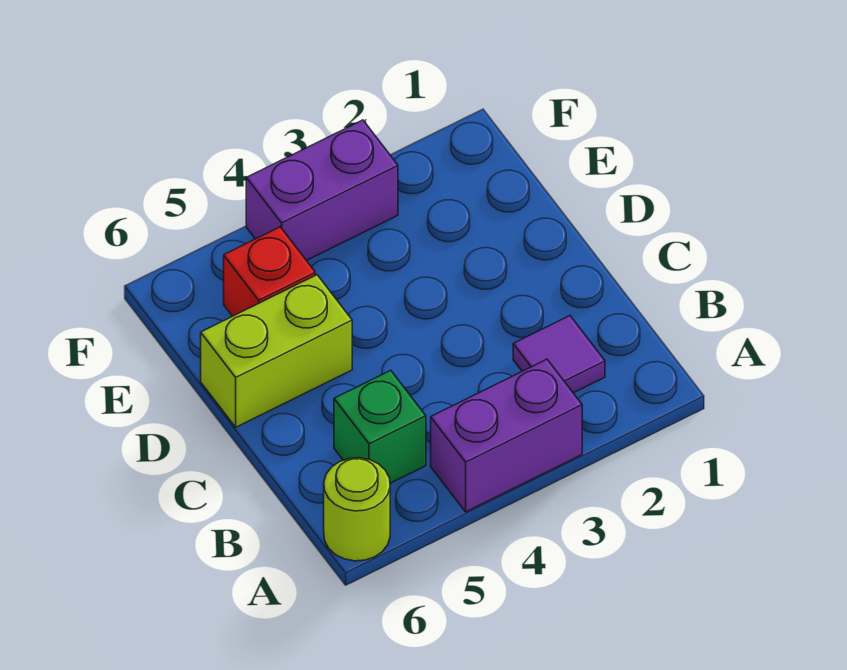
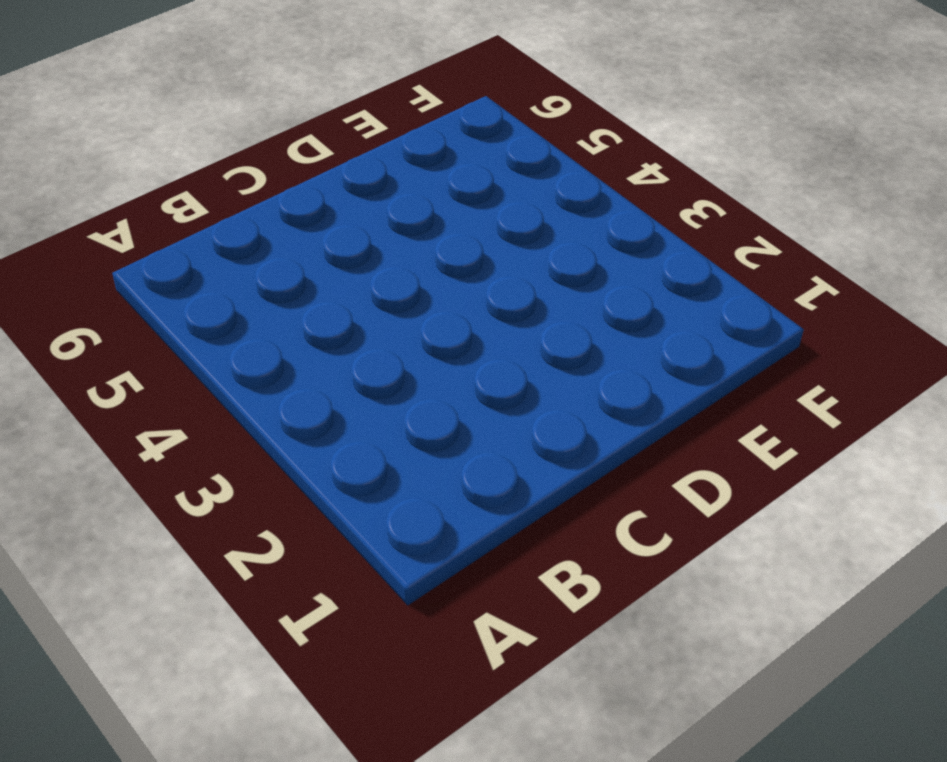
none -> purple brick A3:A4 level 1
none -> lime round brick A6 level 1

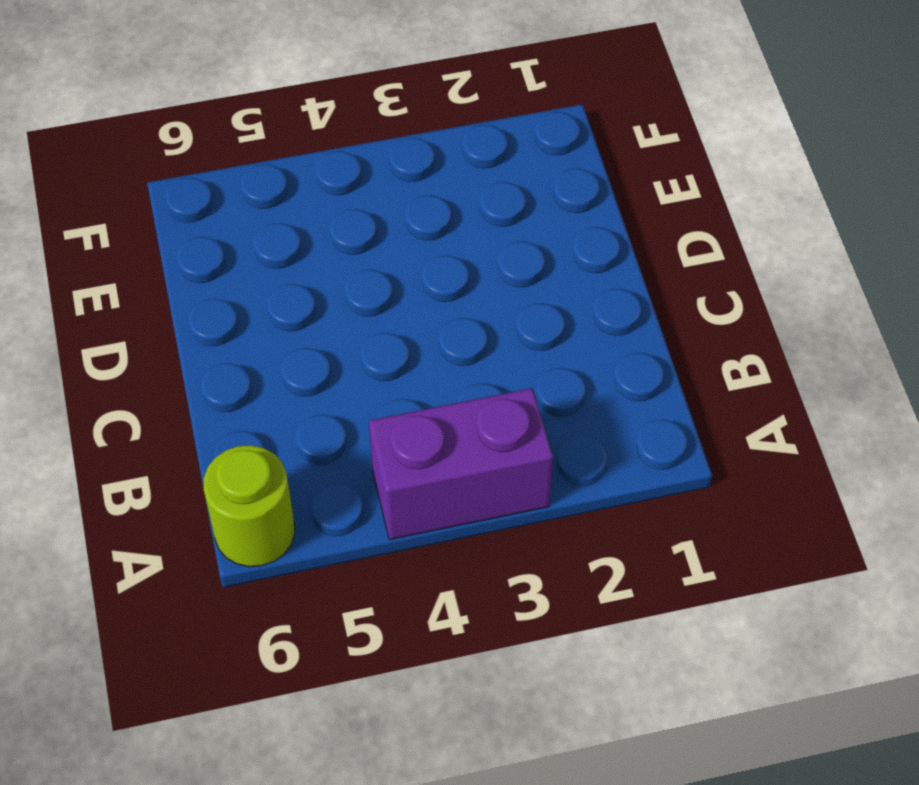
none -> purple tile B2 level 1
none -> green brick B5 level 1

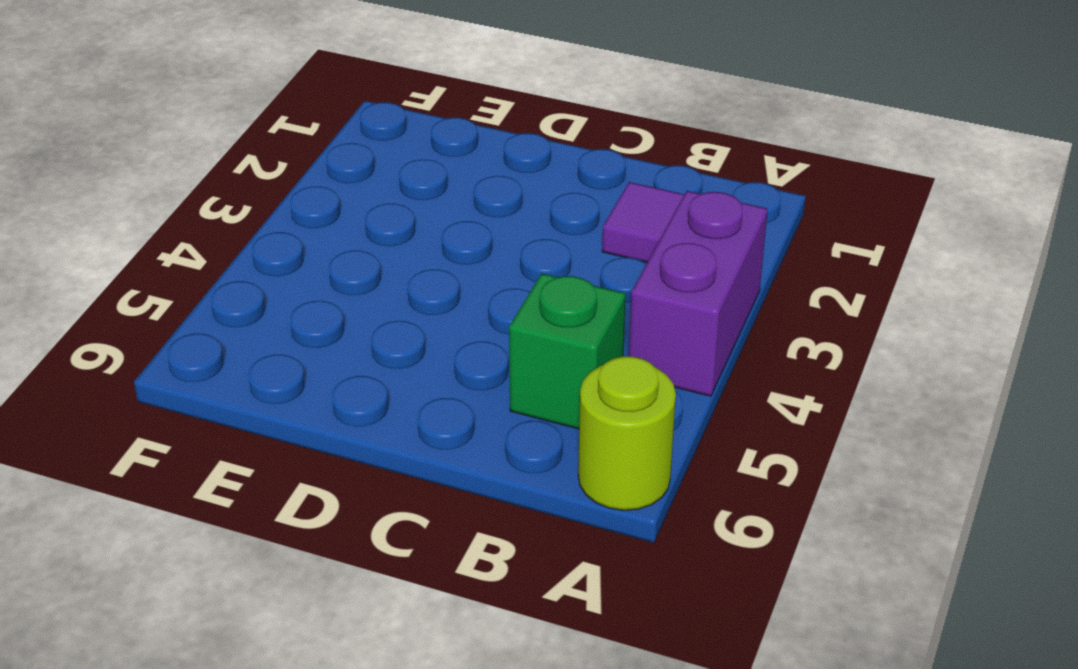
none -> lime brick D5:D6 level 1
none -> red brick E5 level 1

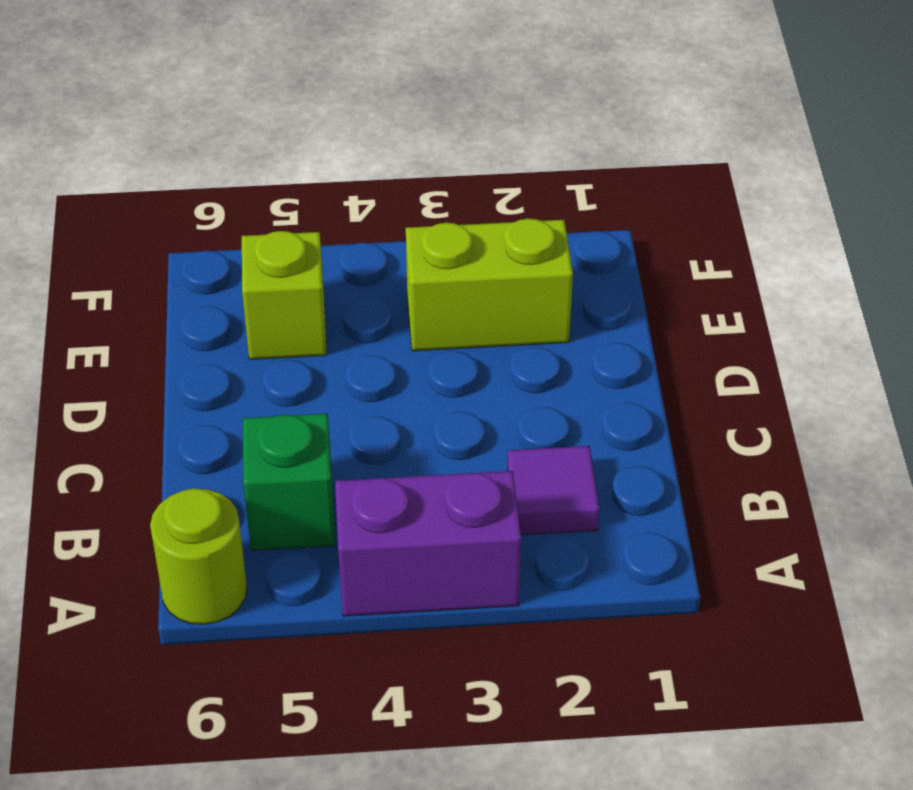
lime brick E2:E3 level 1 -> lime brick D5:D6 level 1
lime brick E5 level 1 -> red brick E5 level 1
none -> purple brick F3:F4 level 1

